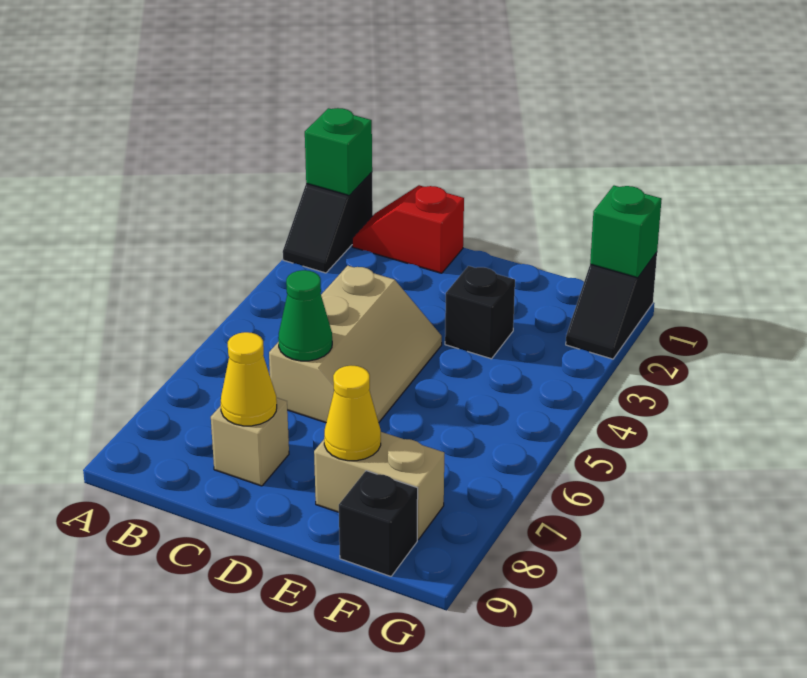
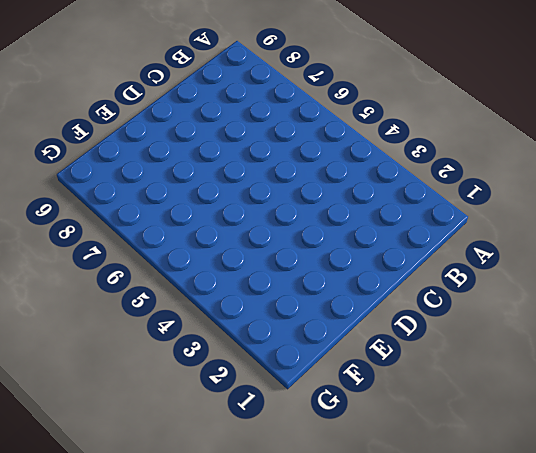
none -> black slope A1:A2 level 1 top 1
none -> red slope B1:C1 level 1 top C
none -> tan slope C4:D6 level 1 top C

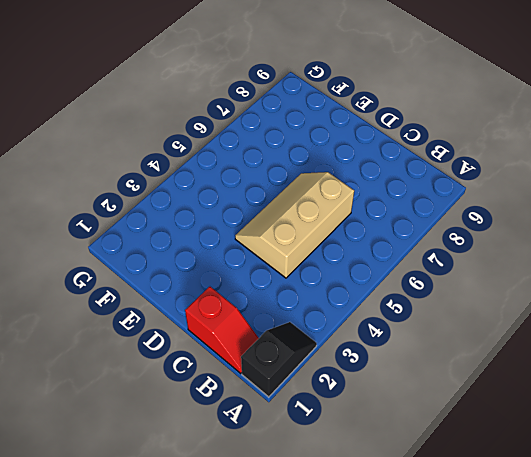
none -> tan brick C8 level 1
none -> black brick E3 level 1
none -> tan brick E8:F8 level 1

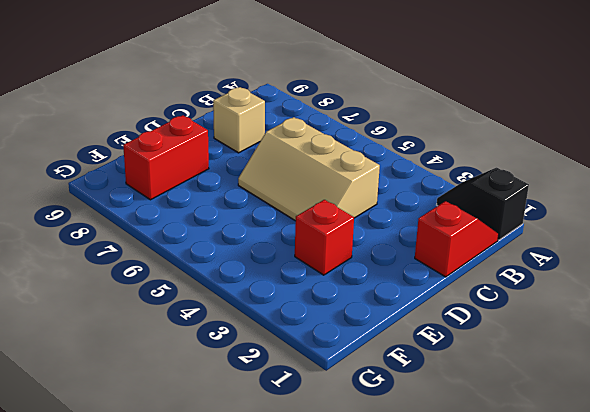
red brick E3 level 1 -> black brick E3 level 1
red brick E8:F8 level 1 -> tan brick E8:F8 level 1
none -> black brick F9 level 1
none -> black slope G1:G2 level 1 top 1
none -> green brick A1 level 2

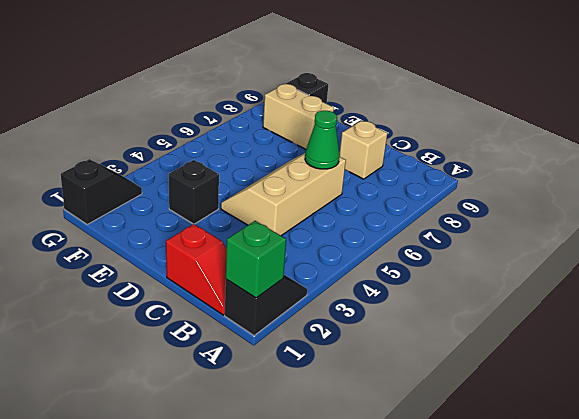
none -> yellow cone C8 level 2
none -> yellow cone E8 level 2
none -> green brick G1 level 2

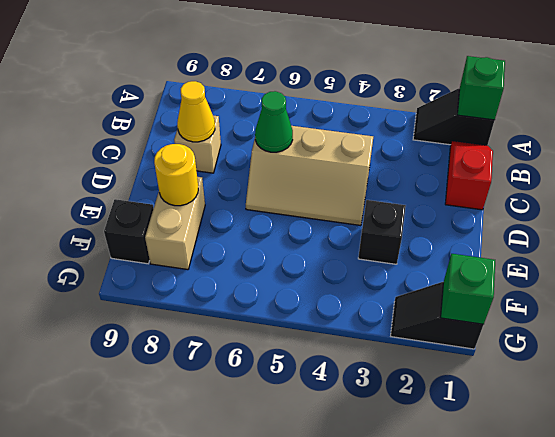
yellow round brick E8 level 2 -> yellow cone E8 level 2

